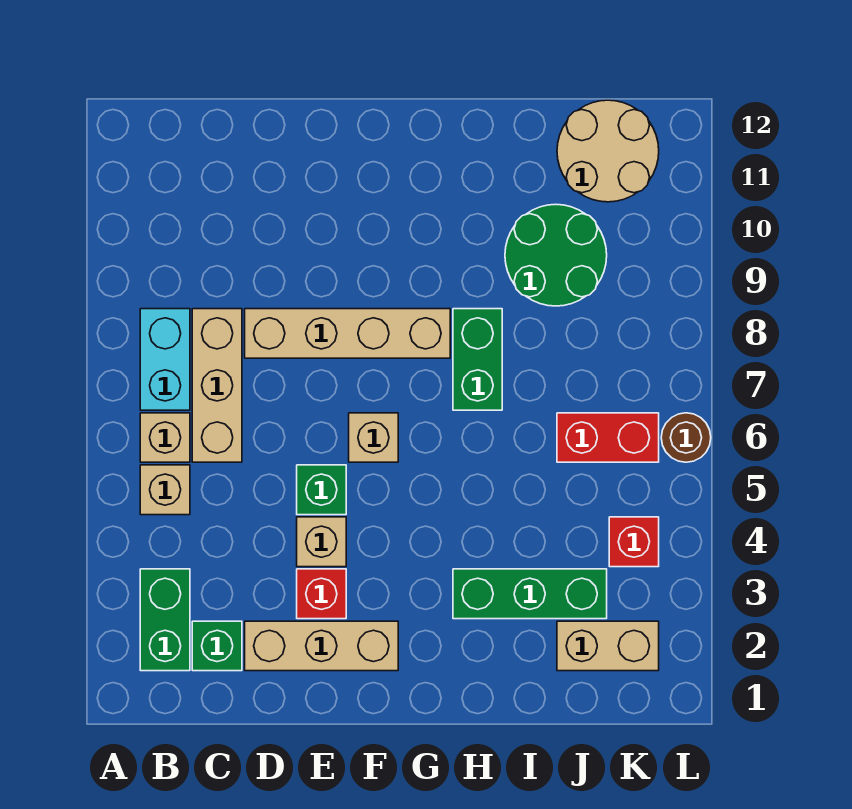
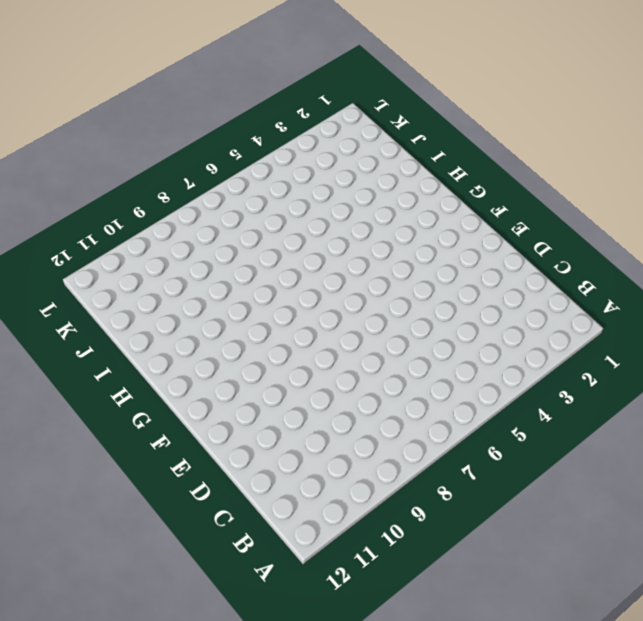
none -> green brick B2:B3 level 1
none -> tan brick B5 level 1
none -> tan brick B6 level 1

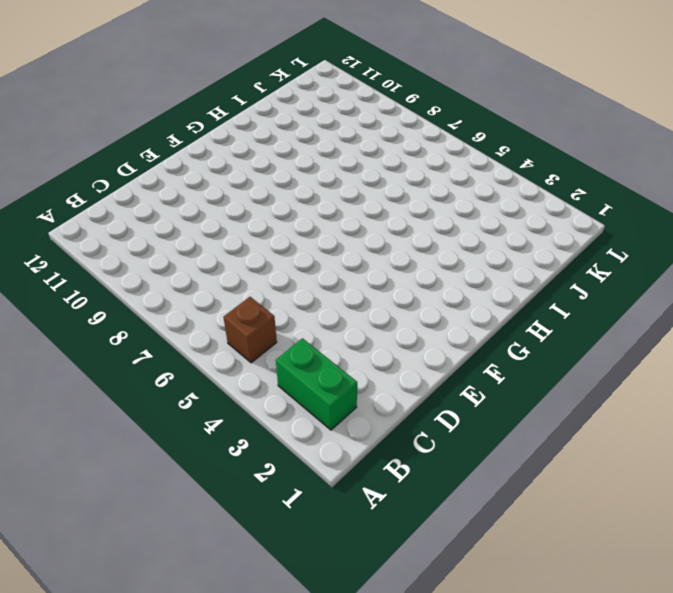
brown brick B5 level 1 -> tan brick B5 level 1
none -> tan brick B6 level 1
none -> cyan brick B7:B8 level 1
none -> green brick C2 level 1

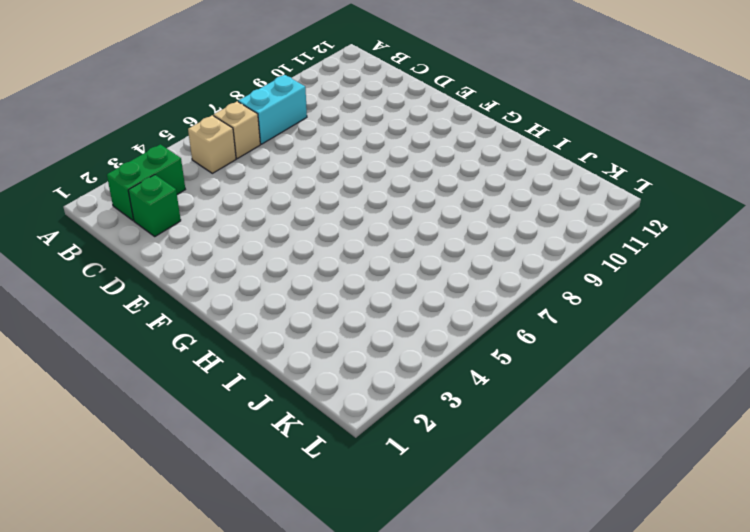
none -> tan brick C6:C8 level 1
none -> tan brick D2:F2 level 1
none -> tan brick D8:G8 level 1

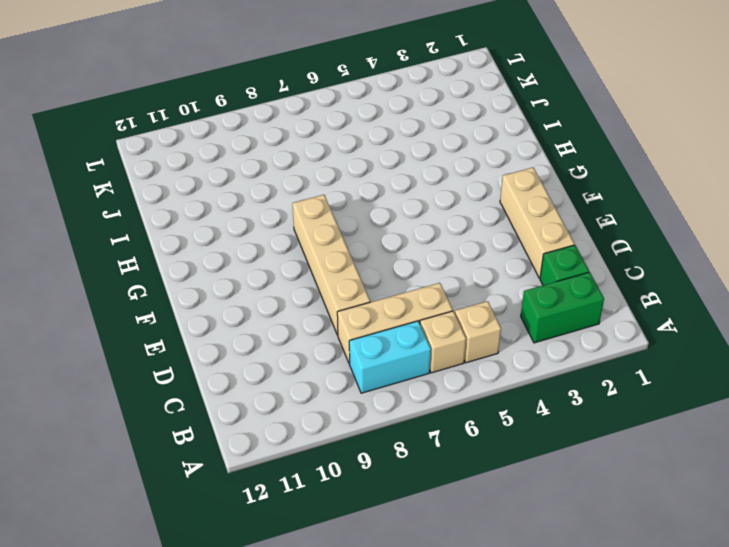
none -> red brick E3 level 1
none -> tan brick E4 level 1
none -> green brick E5 level 1

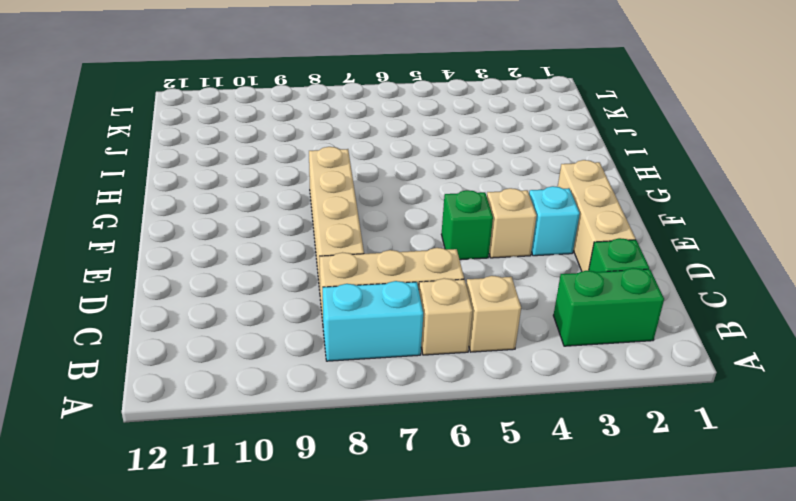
cyan brick E3 level 1 -> red brick E3 level 1
none -> tan brick F6 level 1
none -> green brick H3:J3 level 1
none -> green brick H7:H8 level 1

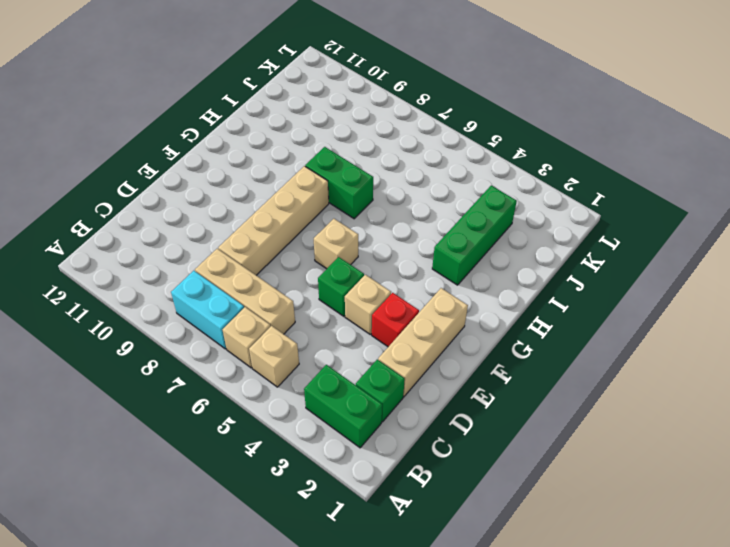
none -> green round brick I9:J10 level 1
none -> tan brick J2:K2 level 1
none -> red brick J6:K6 level 1

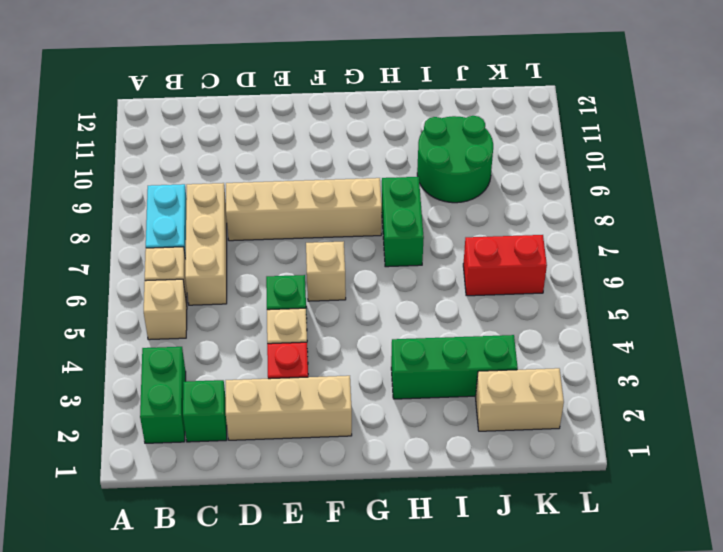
none -> tan round brick J11:K12 level 1
none -> red brick K4 level 1
none -> brown round brick L6 level 1

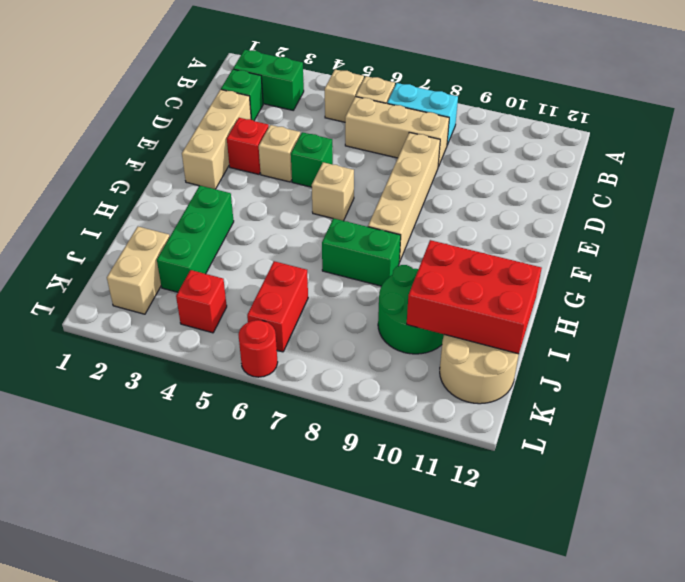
red brick I10:J12 level 2 -> none
red round brick L6 level 1 -> brown round brick L6 level 1

